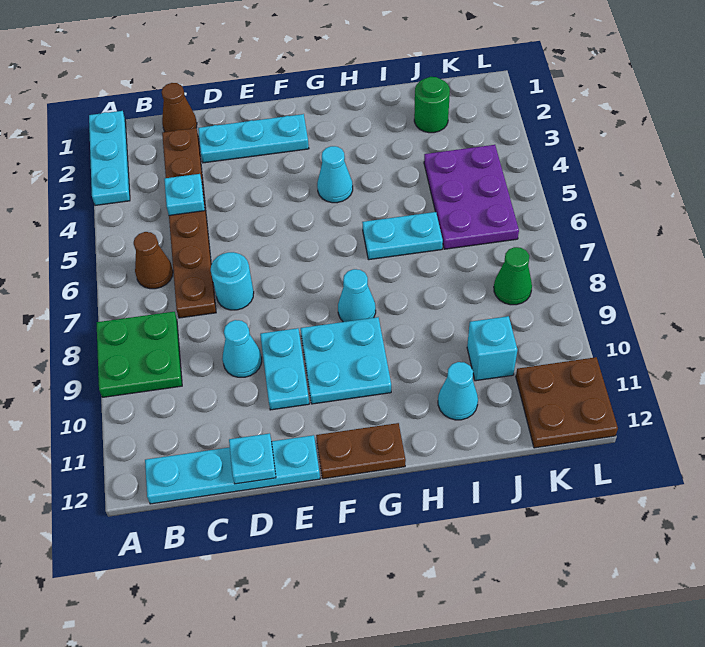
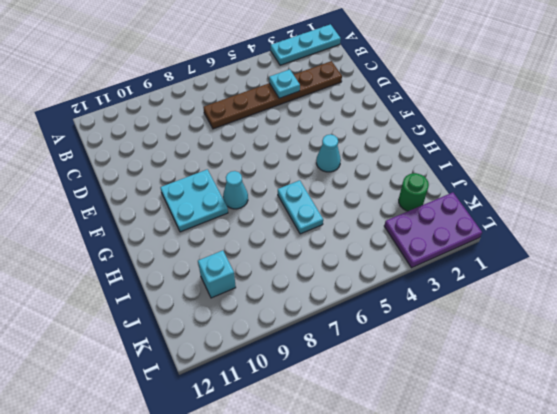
purple plate K1:L3 level 1 -> purple plate J4:K6 level 1
none -> green plate A8:B9 level 1
none -> brown cone B6 level 1
none -> cyan plate B12:E12 level 1

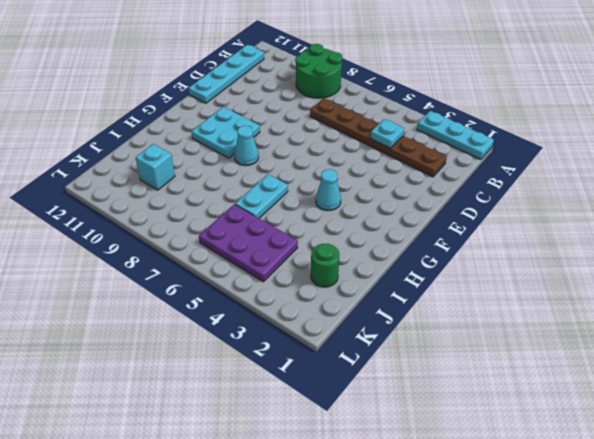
green round brick A8:B9 level 1 -> green plate A8:B9 level 1
none -> brown cone B6 level 1
none -> brown cone C1 level 1
none -> cyan plate D2:F2 level 1

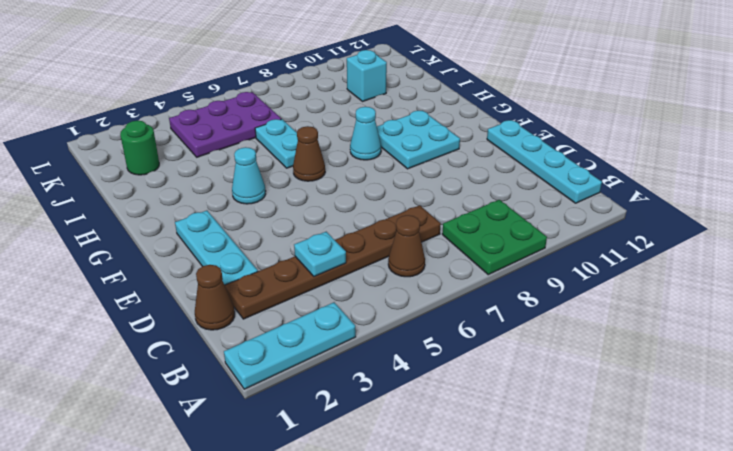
brown cone G6 level 1 -> none
none -> cyan round brick D7 level 1
none -> cyan cone D9 level 1
none -> cyan plate E9:E10 level 1

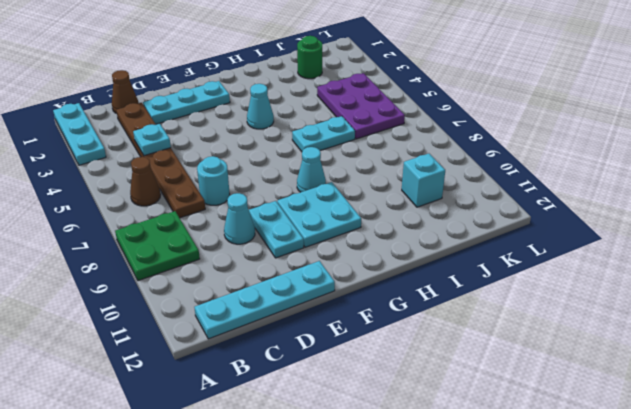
none -> brown plate F12:G12 level 1
none -> cyan cone I11 level 1
none -> green cone K8 level 1

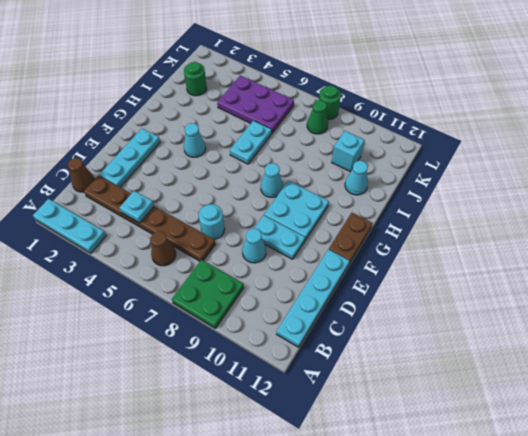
green round brick L8 level 1 -> none
none -> brown plate K11:L12 level 1
none -> cyan plate D12 level 2

